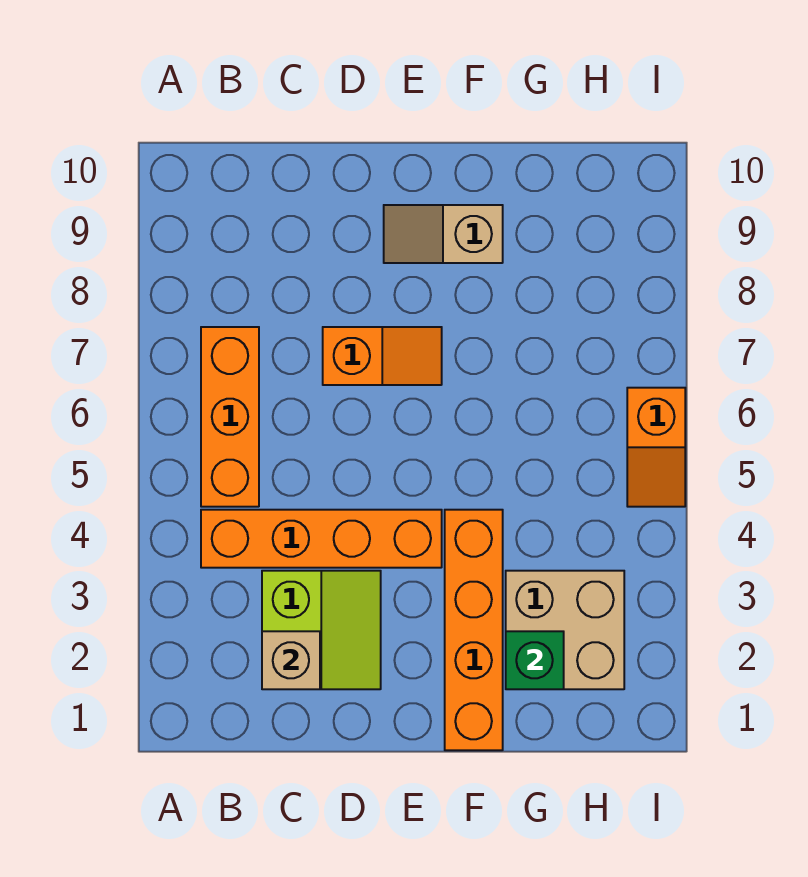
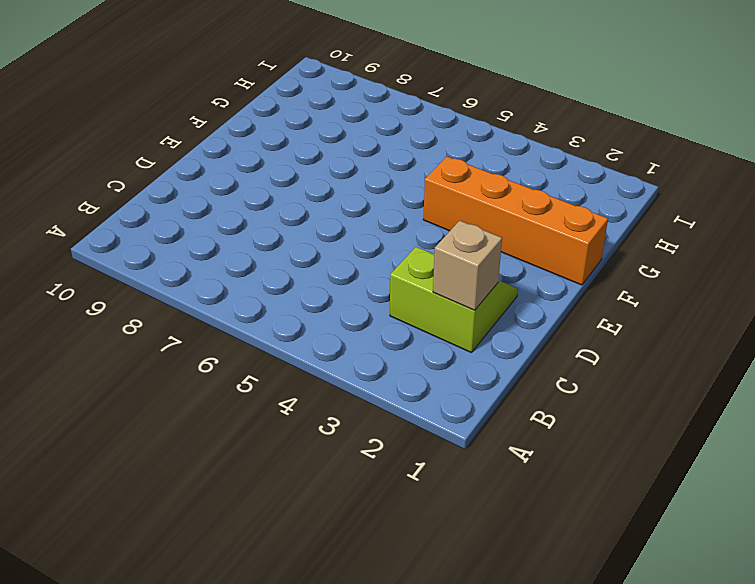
none -> orange brick B4:E4 level 1
none -> orange brick B5:B7 level 1

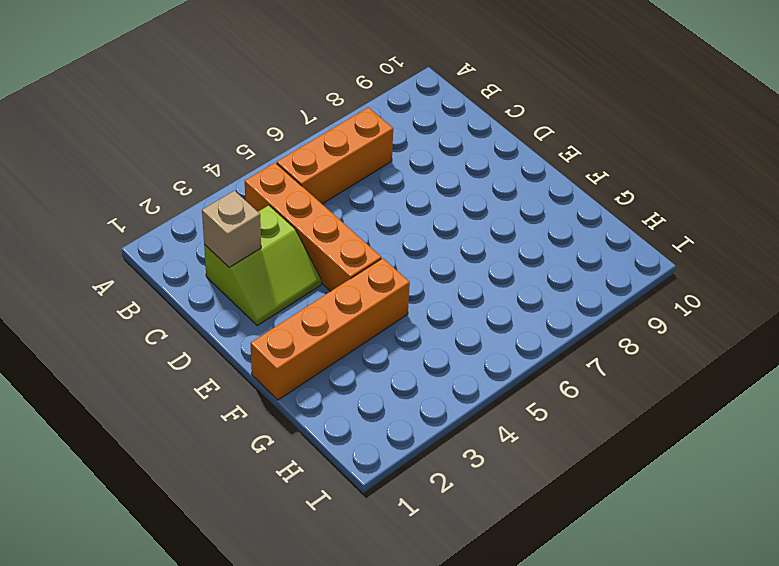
none -> orange slope D7:E7 level 1 top D
none -> tan slope E9:F9 level 1 top F

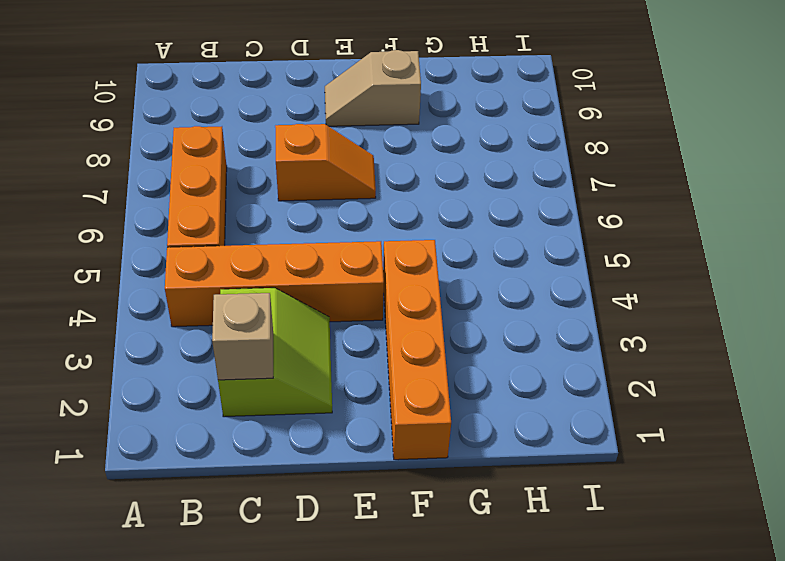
none -> tan brick G2:H3 level 1
none -> orange slope I5:I6 level 1 top 6

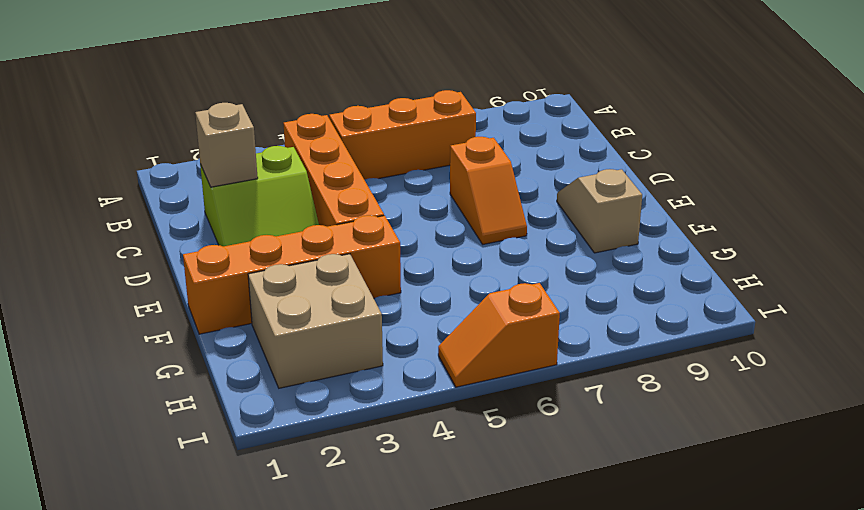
none -> green brick G2 level 2

